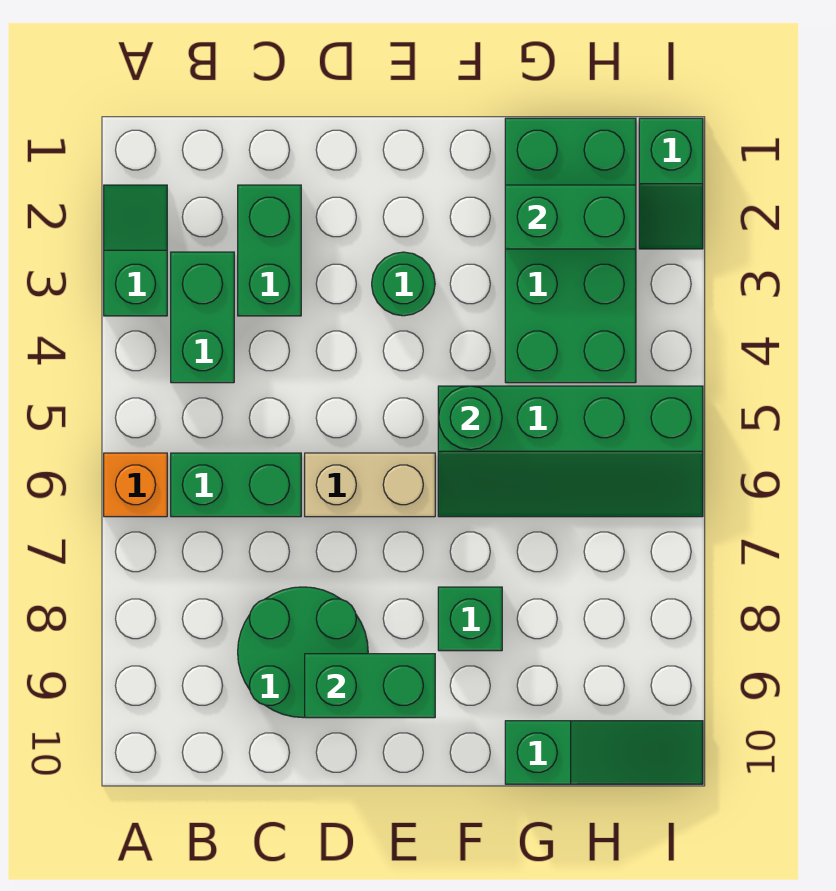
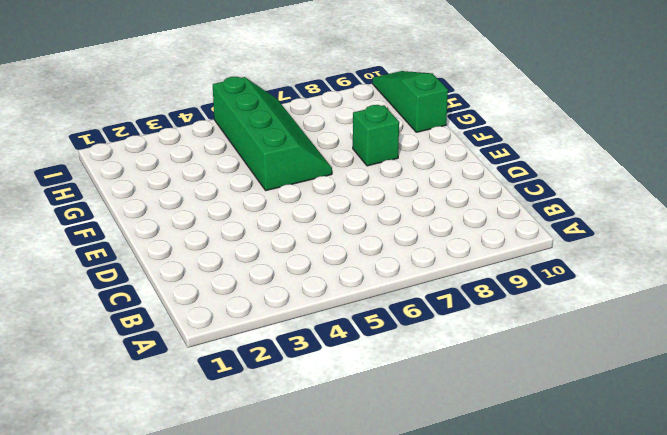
none -> green slope A2:A3 level 1 top 3
none -> orange brick A6 level 1
none -> green brick B3:B4 level 1

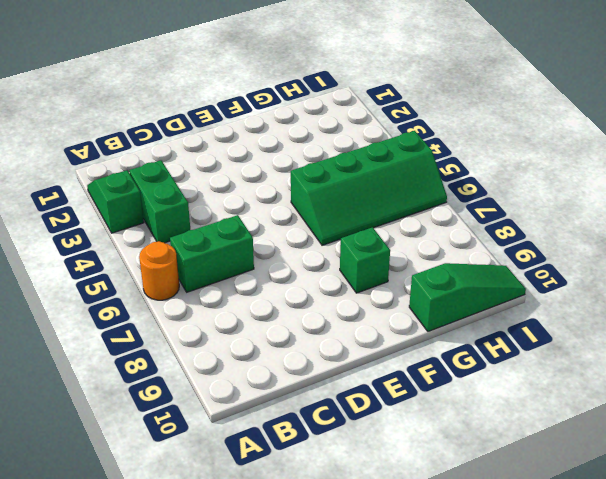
orange round brick A6 level 1 -> orange brick A6 level 1
none -> green brick C2:C3 level 1
none -> green round brick C8:D9 level 1
none -> tan brick D6:E6 level 1

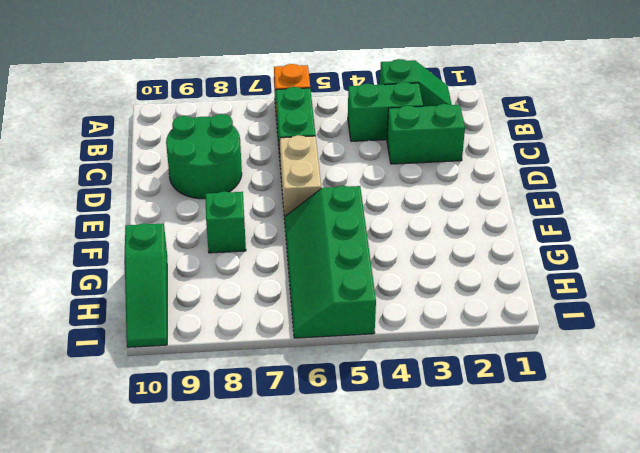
none -> green round brick E3 level 1
none -> green brick G1:H4 level 1
none -> green slope I1:I2 level 1 top 1

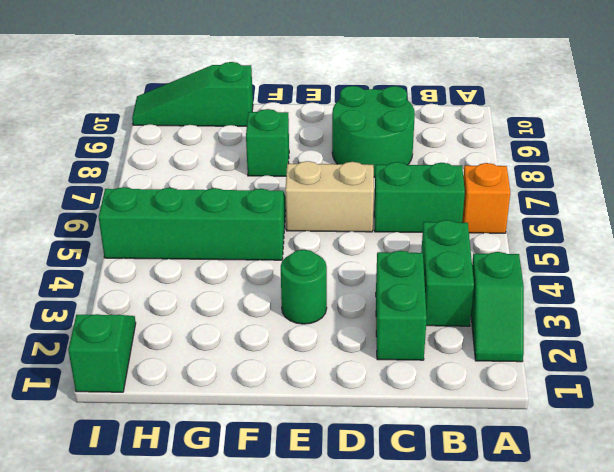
none -> green brick G1:H4 level 1
none -> green brick D9:E9 level 2
none -> green round brick F5 level 2

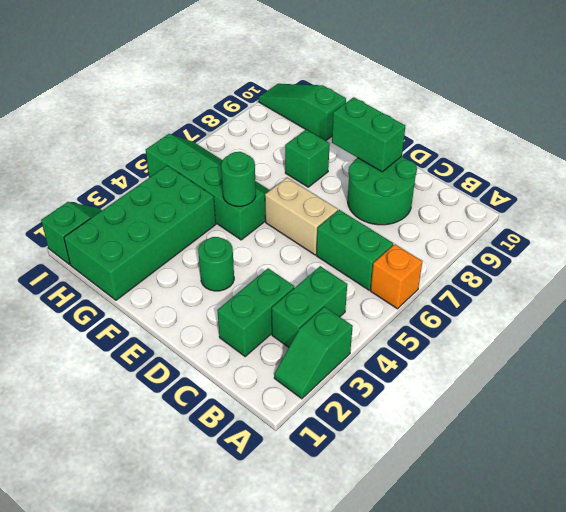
none -> green brick G2:H2 level 2

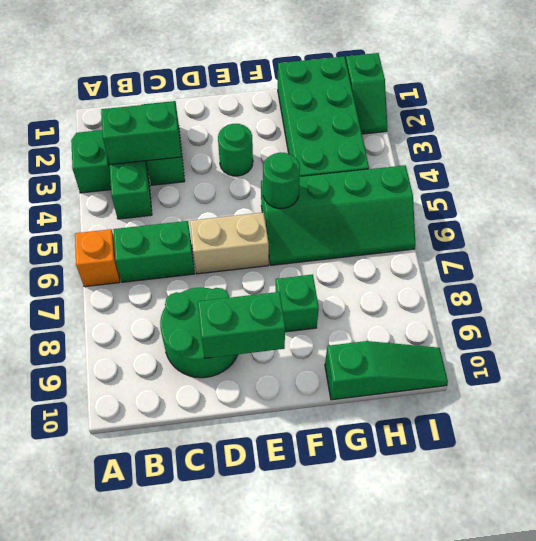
green brick B3:C3 level 2 -> green brick G2:H2 level 2

